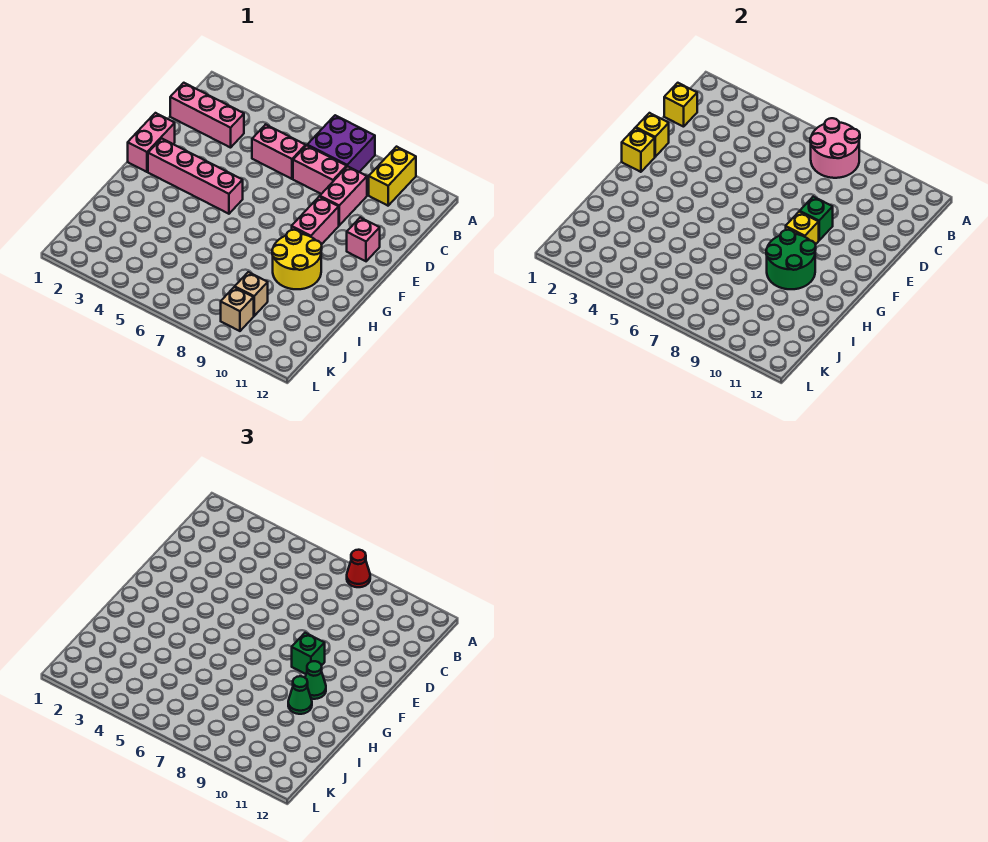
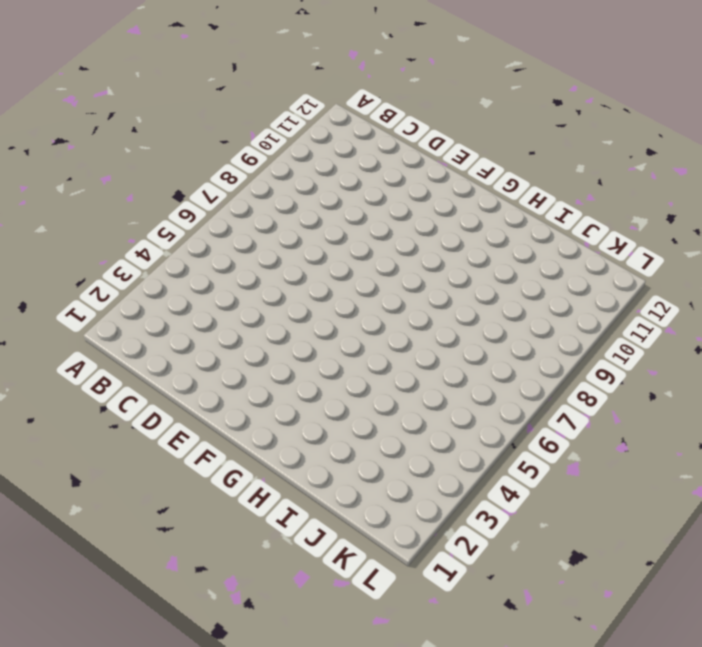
none -> purple brick A7:B8 level 1
none -> yellow brick A10:B10 level 1
none -> pink brick C1:C3 level 1

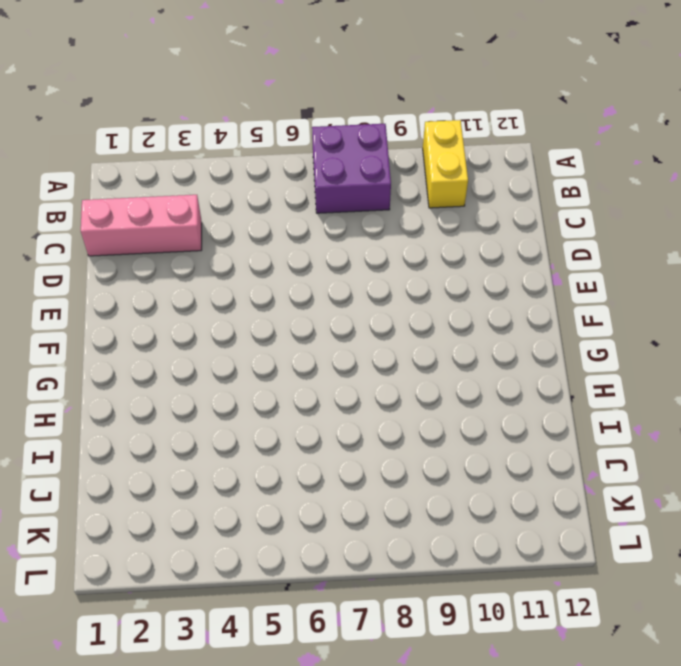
none -> pink brick C5:C6 level 1
none -> pink brick C7:C8 level 1
none -> pink brick C9:D9 level 1

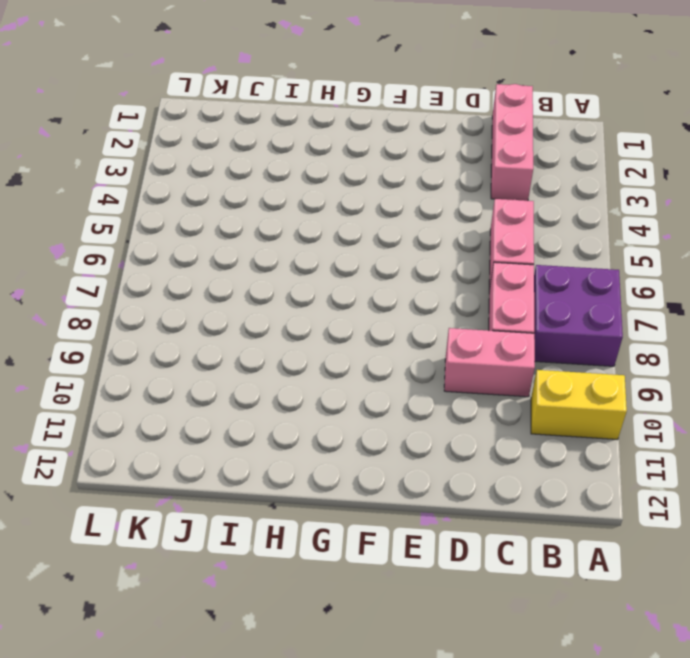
none -> pink brick E1:F1 level 1
none -> pink brick E9:F9 level 1
none -> pink brick E11 level 1

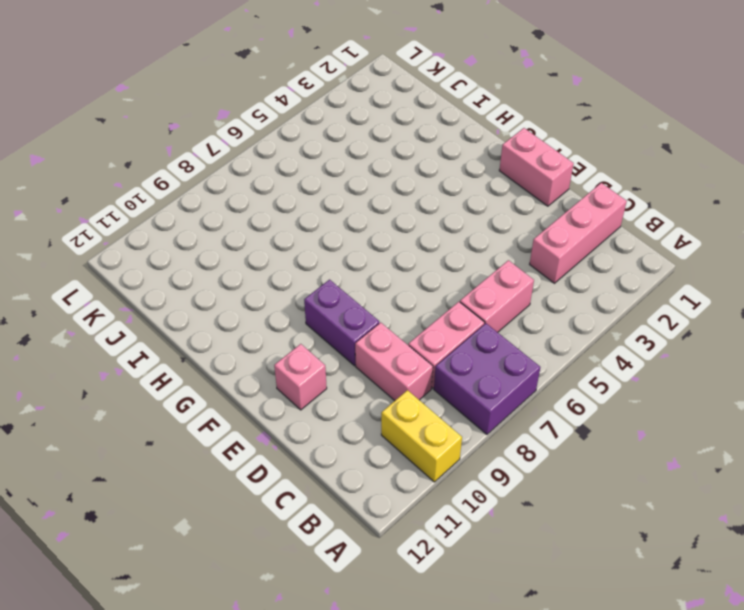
purple brick E9:F9 level 1 -> pink brick E9:F9 level 1
none -> pink brick F2:F5 level 1
none -> yellow round brick G9:H10 level 1
none -> tan brick J9 level 1

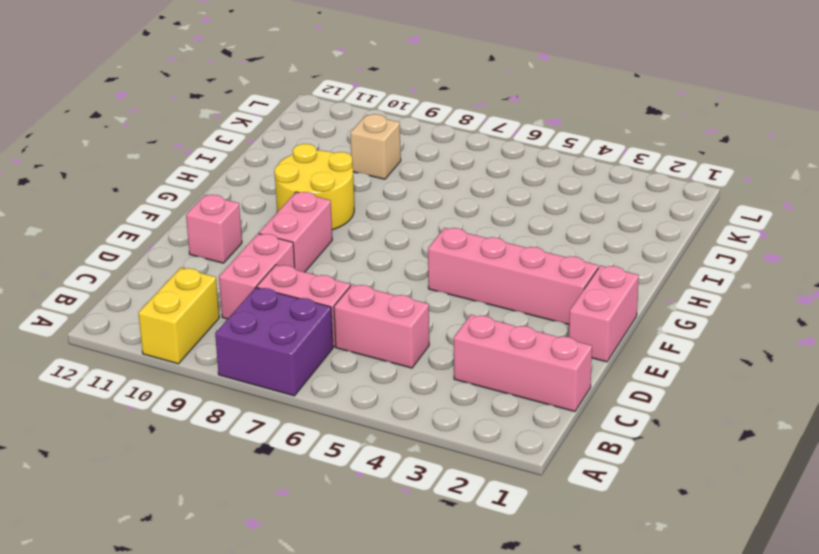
none -> tan brick K9 level 1
none -> pink round brick A7:B8 level 2
none -> yellow brick C1 level 2

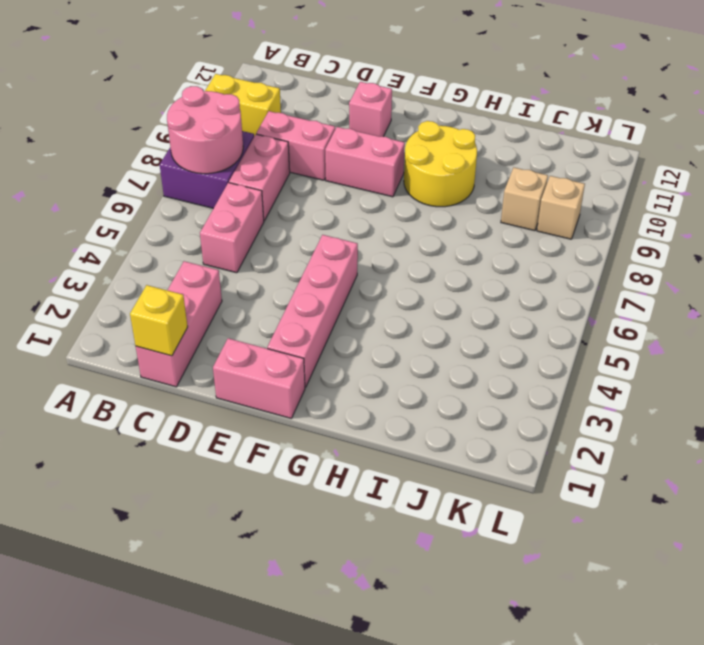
none -> yellow brick E1 level 2
none -> green brick E9 level 2
none -> yellow brick F1 level 2

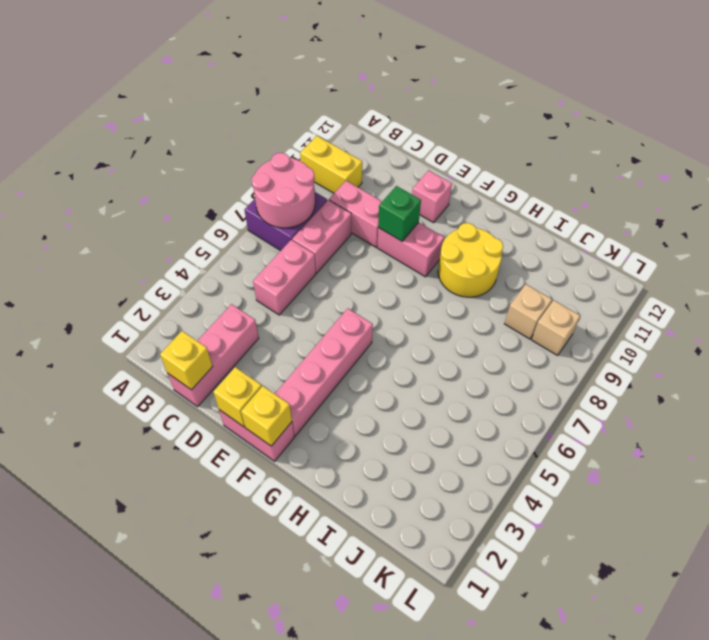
none -> yellow brick F9 level 2
none -> green round brick G9:H10 level 2
none -> red cone A8 level 3

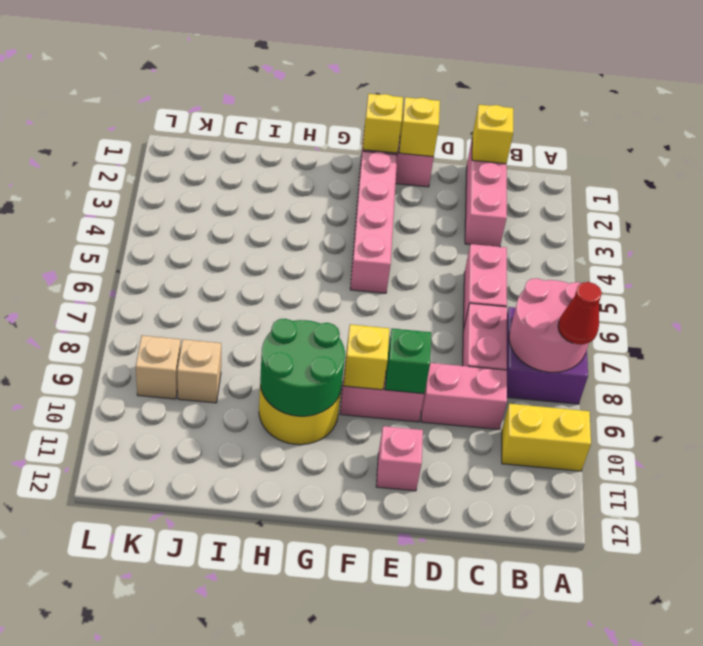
none -> green brick F9 level 3
none -> green cone G10 level 3
none -> green cone H10 level 3

